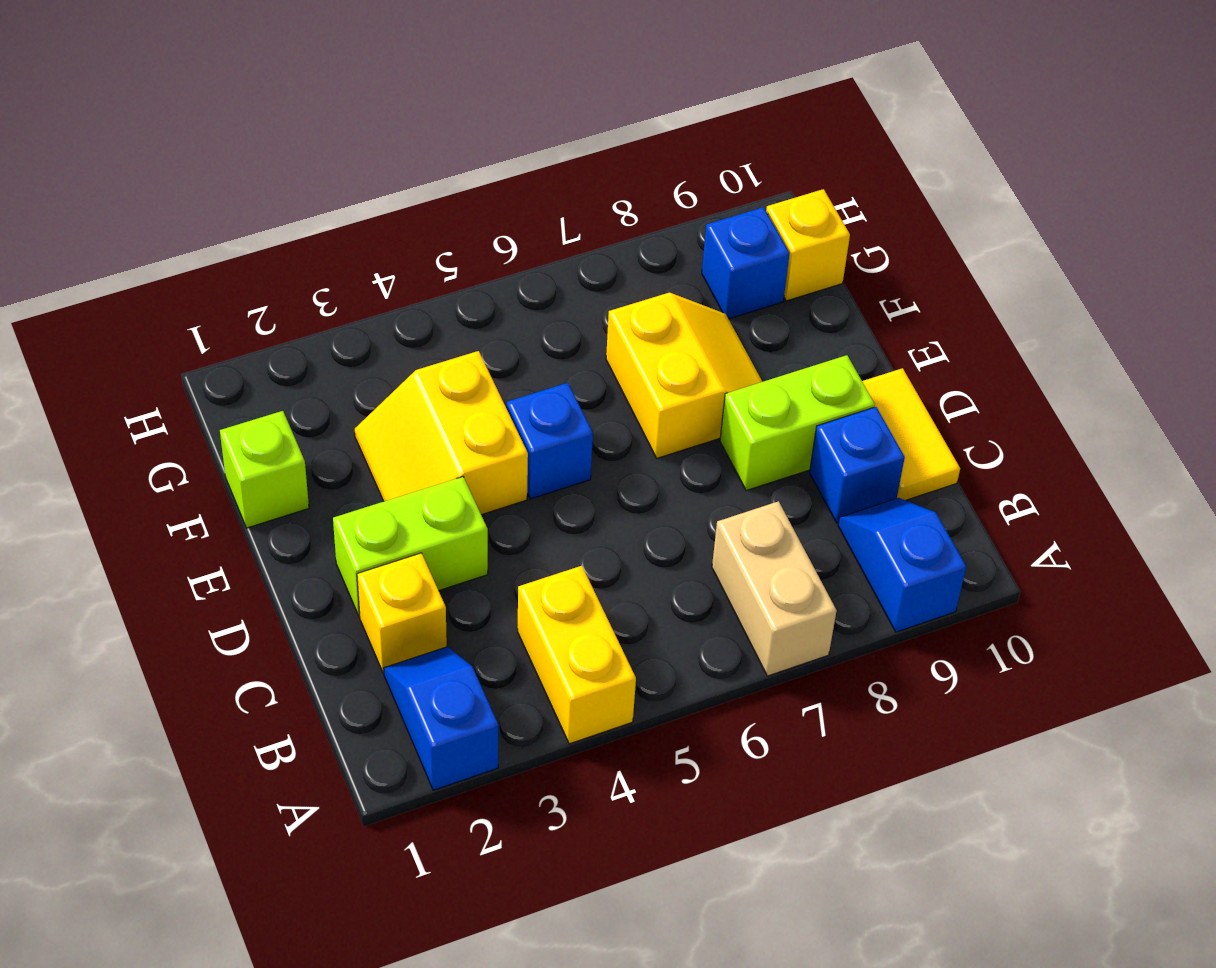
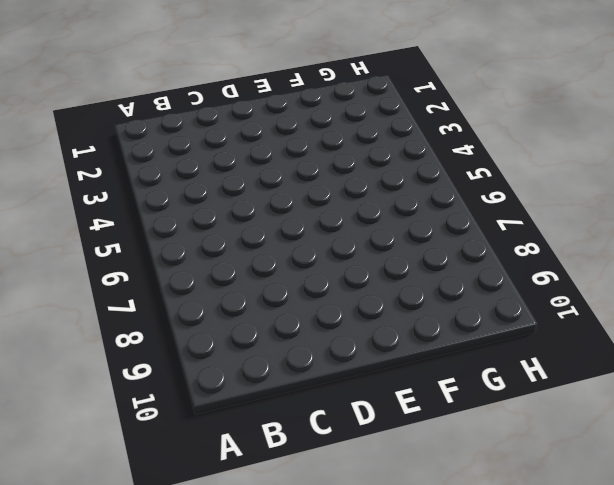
none -> blue slope A2:B2 level 1 top A
none -> yellow brick A4:B4 level 1
none -> tan brick A7:B7 level 1

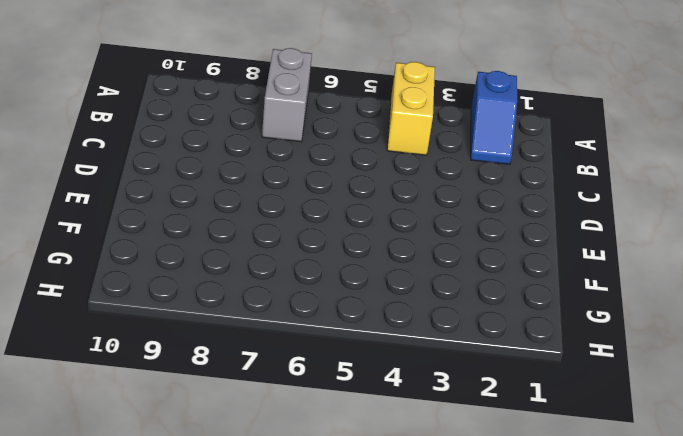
grey brick A7:B7 level 1 -> tan brick A7:B7 level 1
none -> blue slope A9:B9 level 1 top A
none -> yellow brick C2 level 1
none -> blue brick C9 level 1

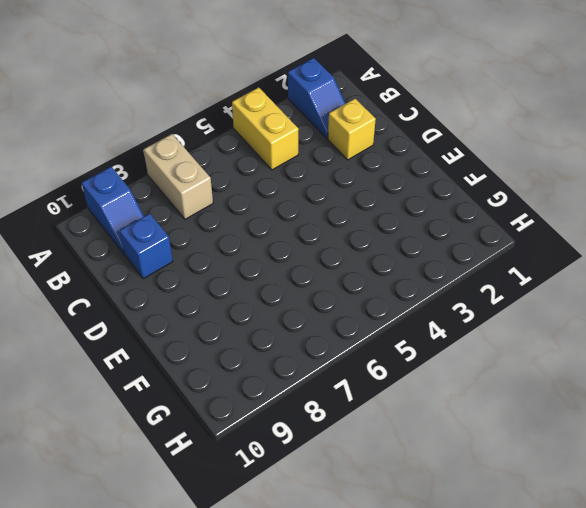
none -> yellow tile C10:D10 level 1
none -> lime brick D2:D3 level 1
none -> lime brick D8:D9 level 1

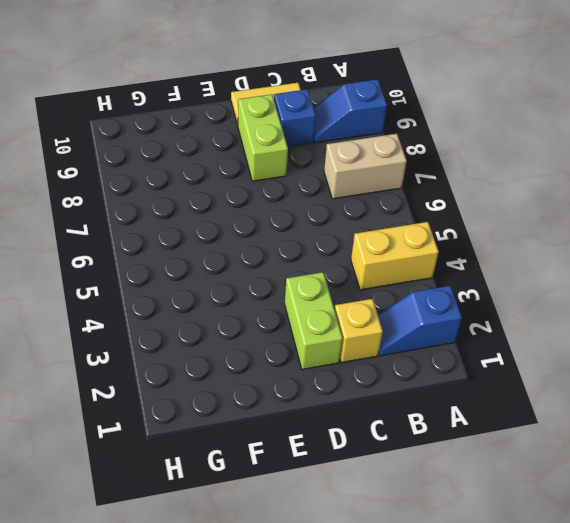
none -> yellow slope E3:F4 level 1 top 4
none -> blue brick E5 level 1
none -> yellow slope E7:F8 level 1 top 7

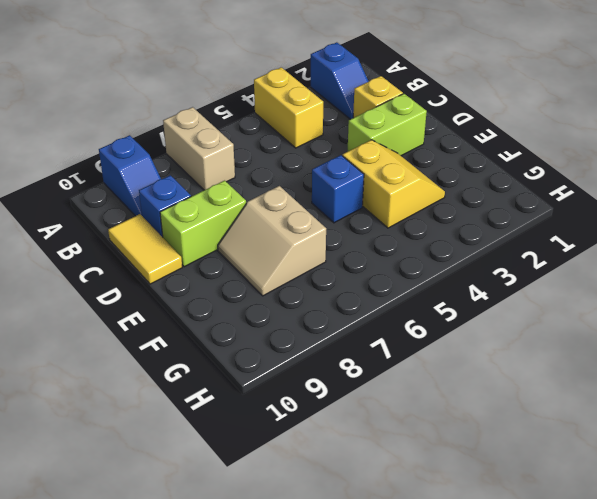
tan slope E7:F8 level 1 top 7 -> yellow slope E7:F8 level 1 top 7
none -> lime brick F1 level 1
none -> blue brick G9 level 1
none -> yellow brick G10 level 1

